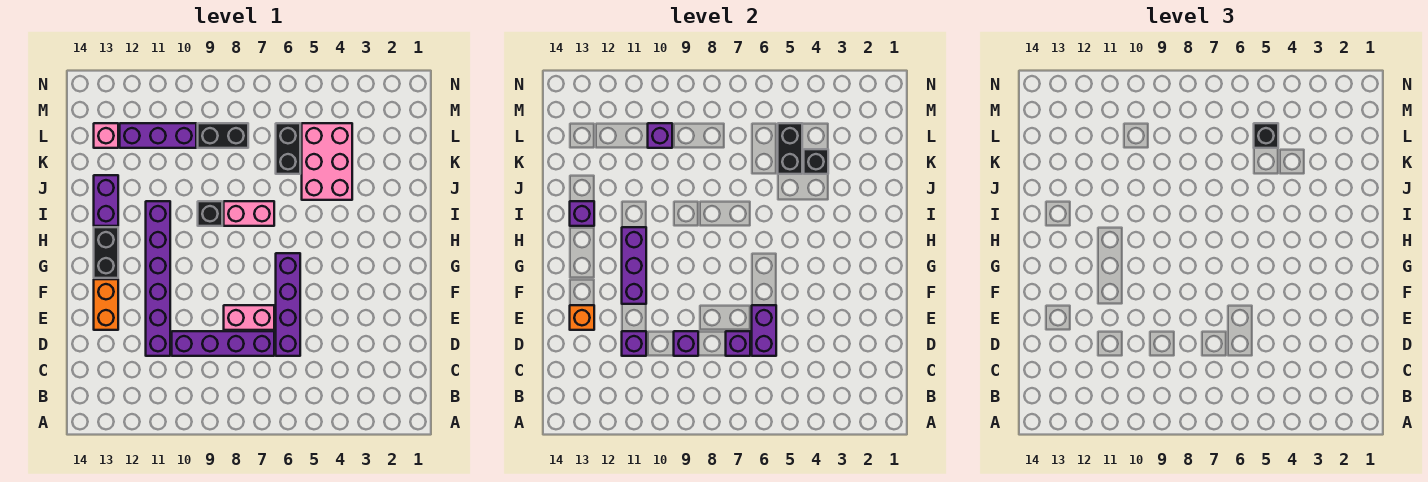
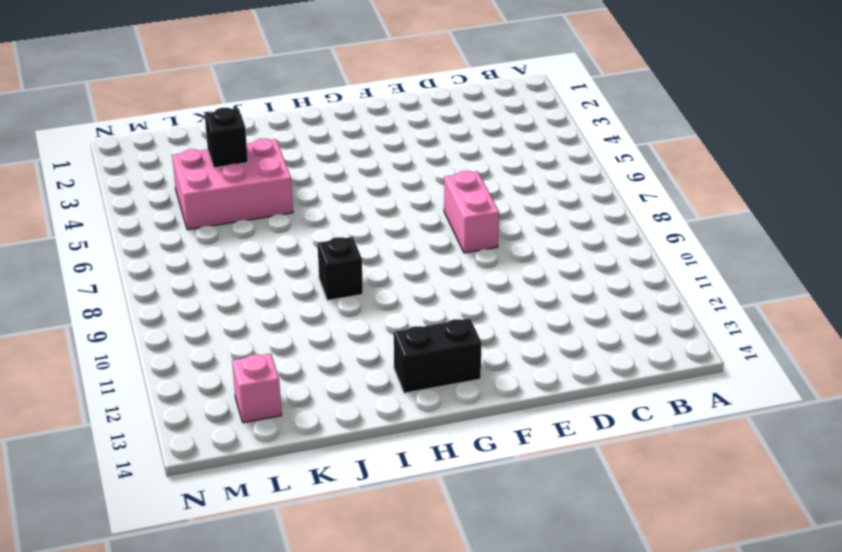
none -> purple brick D6:G6 level 1
none -> purple brick D7:D10 level 1
none -> purple brick D11:I11 level 1

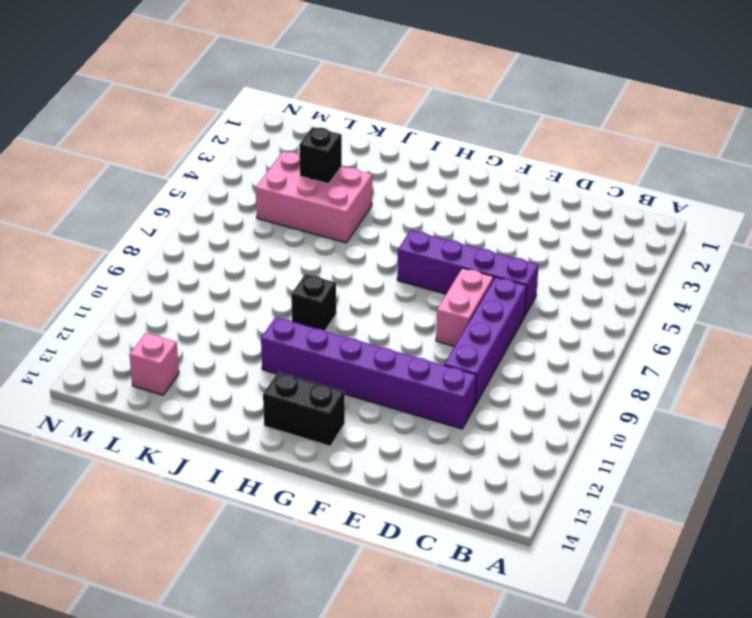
none -> orange brick E13:F13 level 1
none -> pink brick I7:I8 level 1
none -> purple brick I13:J13 level 1

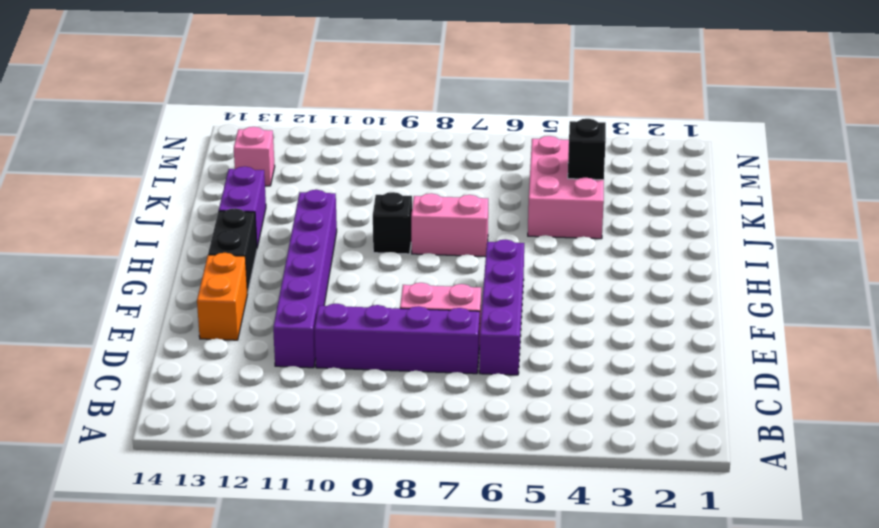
none -> black brick K6:L6 level 1
none -> black brick L8:L9 level 1
none -> purple brick L10:L12 level 1

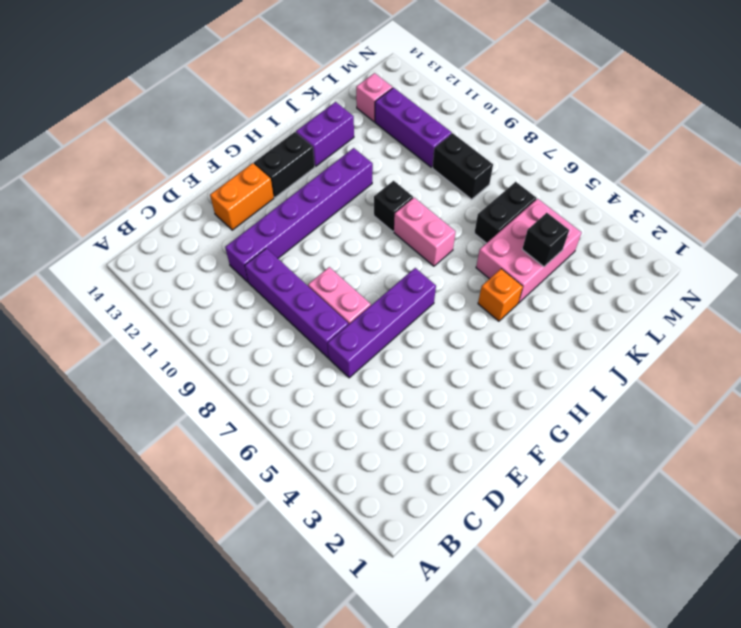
orange brick I4 level 1 -> orange brick E13 level 2
none -> purple brick D6:E6 level 2
none -> purple brick D7 level 2
none -> purple brick D9 level 2

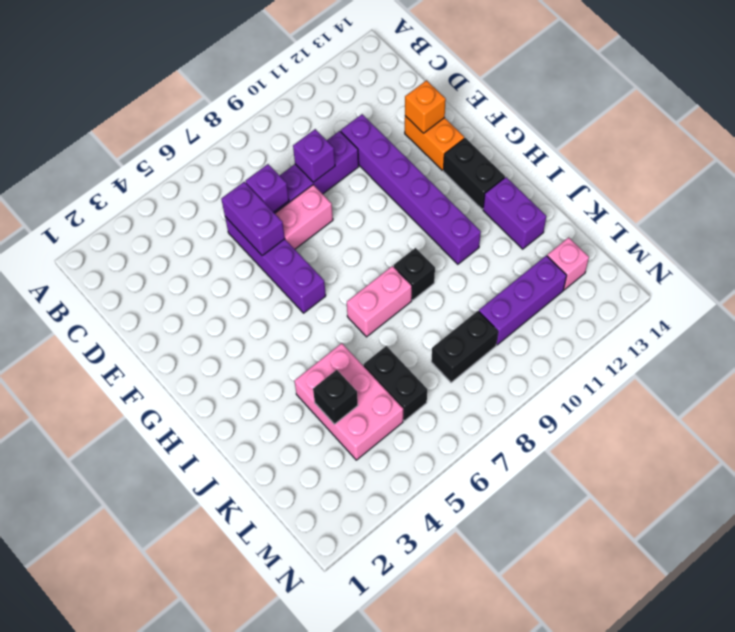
none -> purple brick D11 level 2
none -> purple brick F11:H11 level 2
none -> purple brick I13 level 2

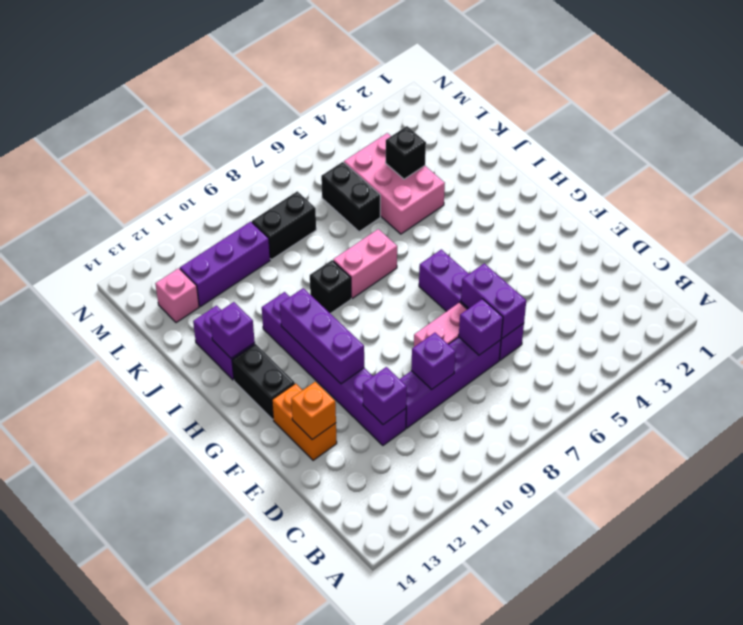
none -> black brick K5:L5 level 2
none -> purple brick L10 level 2
none -> black brick L5 level 3

